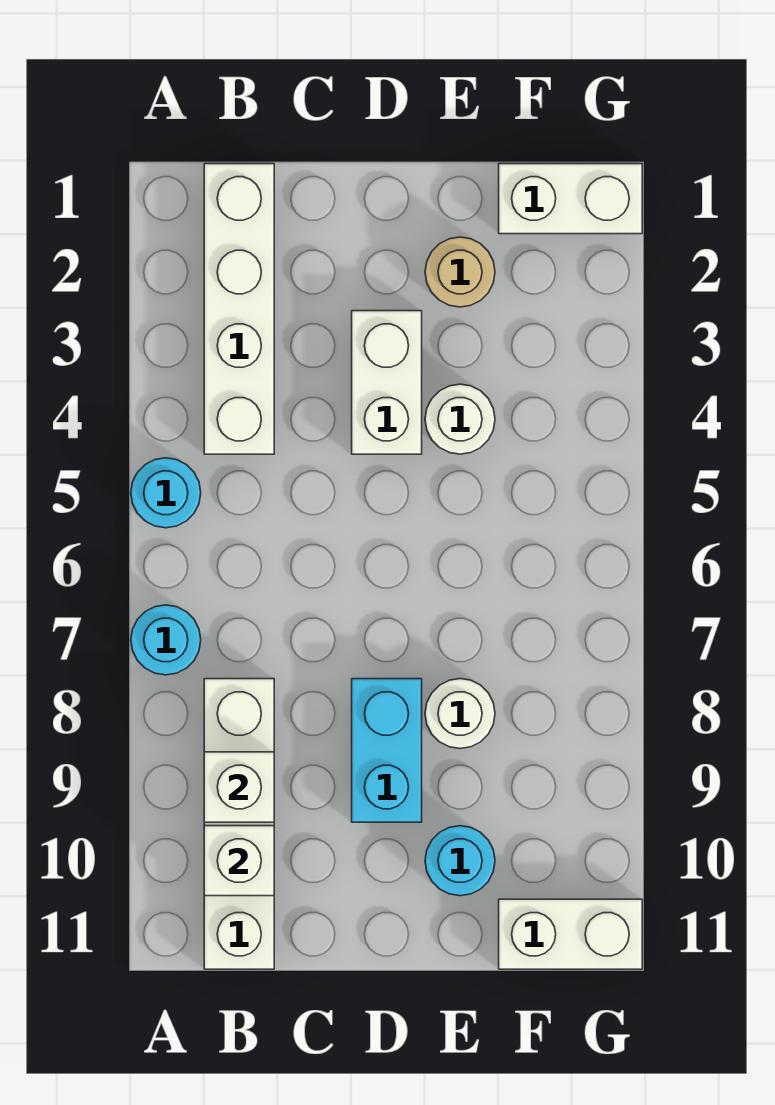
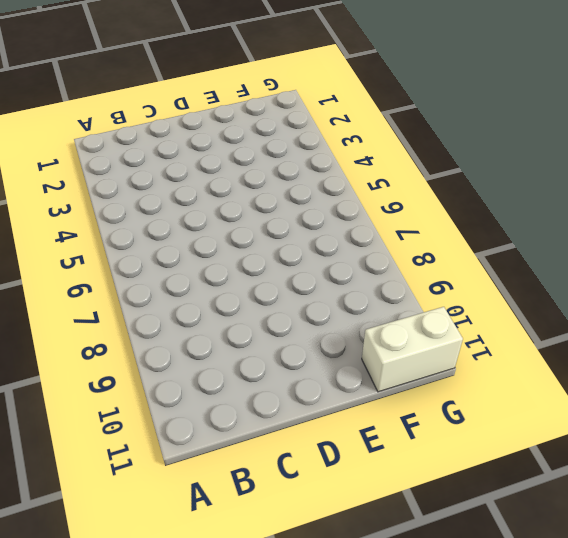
none -> cyan round brick A5 level 1
none -> cyan round brick A7 level 1
none -> white brick B1:B4 level 1

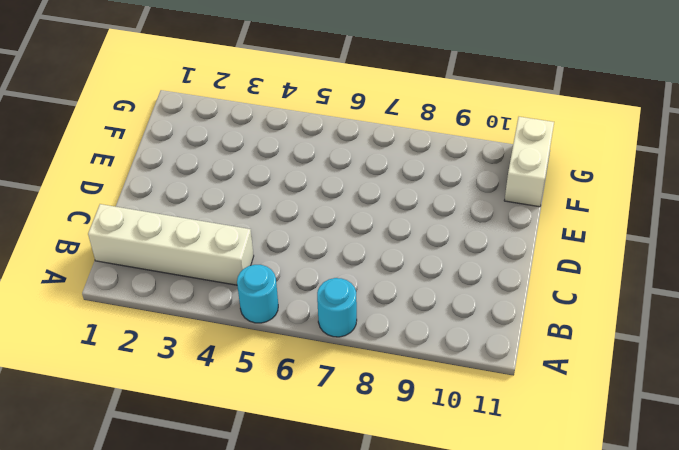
none -> white brick B8:B11 level 1
none -> white brick D3:D4 level 1
none -> cyan brick D8:D9 level 1

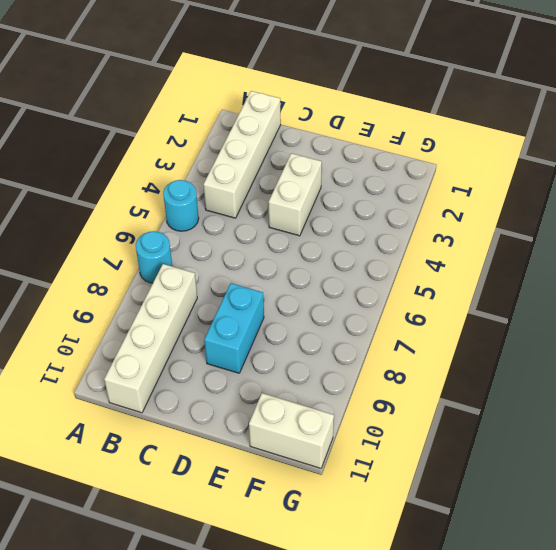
none -> tan round brick E2 level 1
none -> white round brick E4 level 1
none -> white round brick E8 level 1

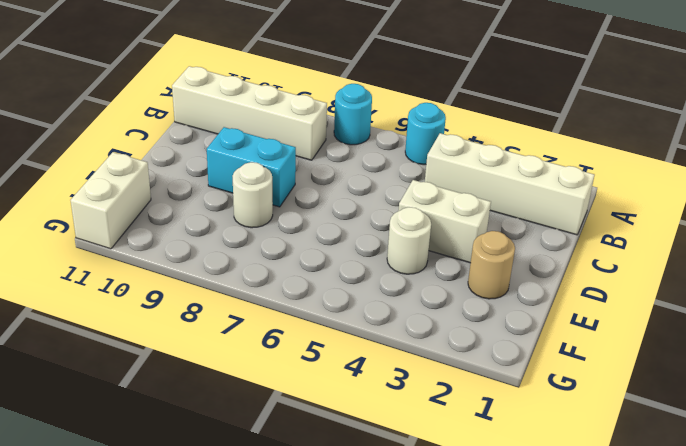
none -> cyan round brick E10 level 1
none -> white brick F1:G1 level 1
none -> white brick B9 level 2

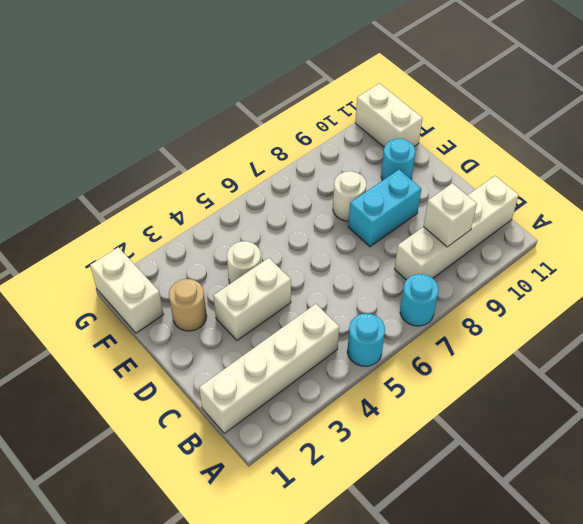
none -> white brick B10 level 2

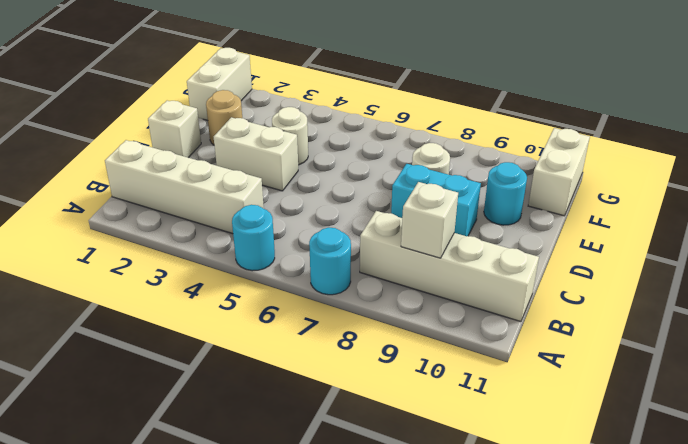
white brick D1 level 1 -> white brick B10 level 2

